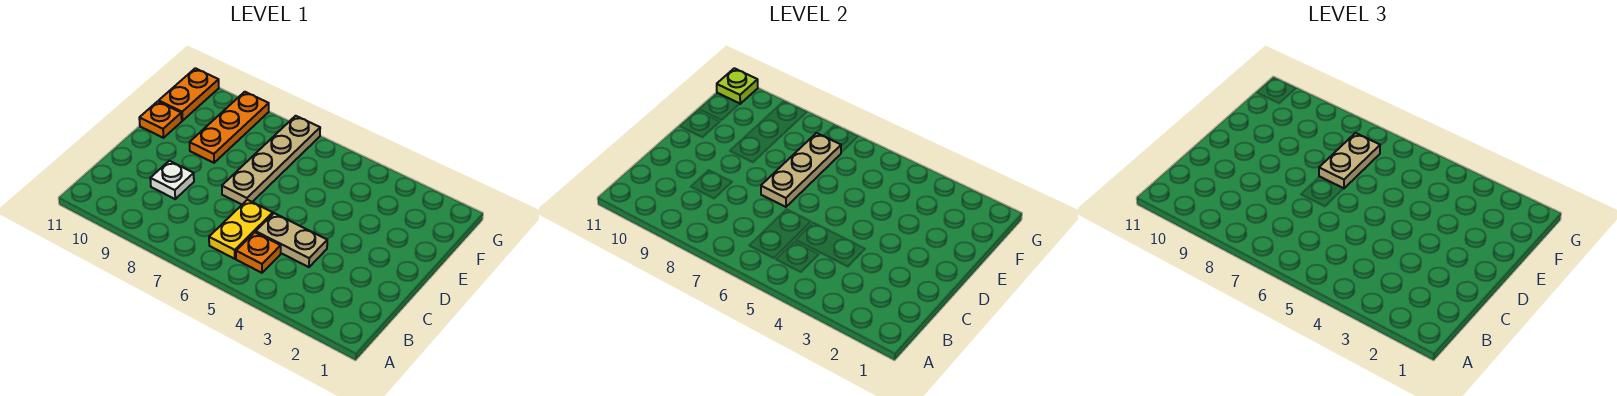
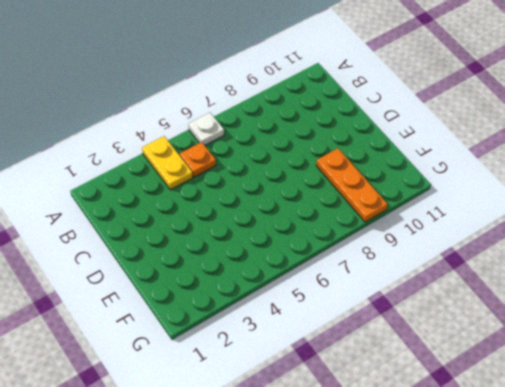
yellow plate A4:B4 level 1 -> yellow plate B6:C6 level 1
white plate A6 level 1 -> white plate C9 level 1
none -> tan plate C4:C5 level 1
none -> tan plate D7:G7 level 1

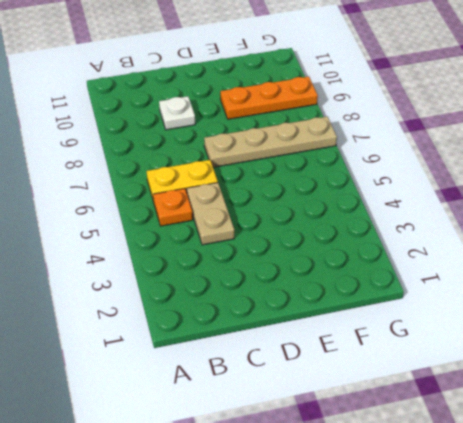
none -> orange plate E11 level 1
none -> orange plate F11:G11 level 1

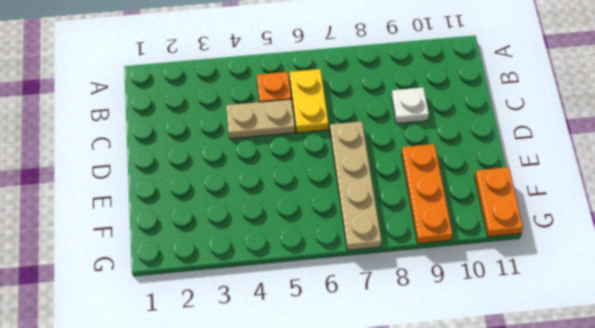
none -> orange plate E11 level 1
none -> tan plate D7:F7 level 2

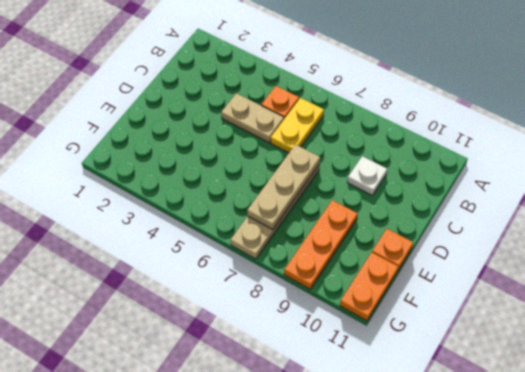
none -> lime plate G11 level 2
none -> tan plate E7:F7 level 3

